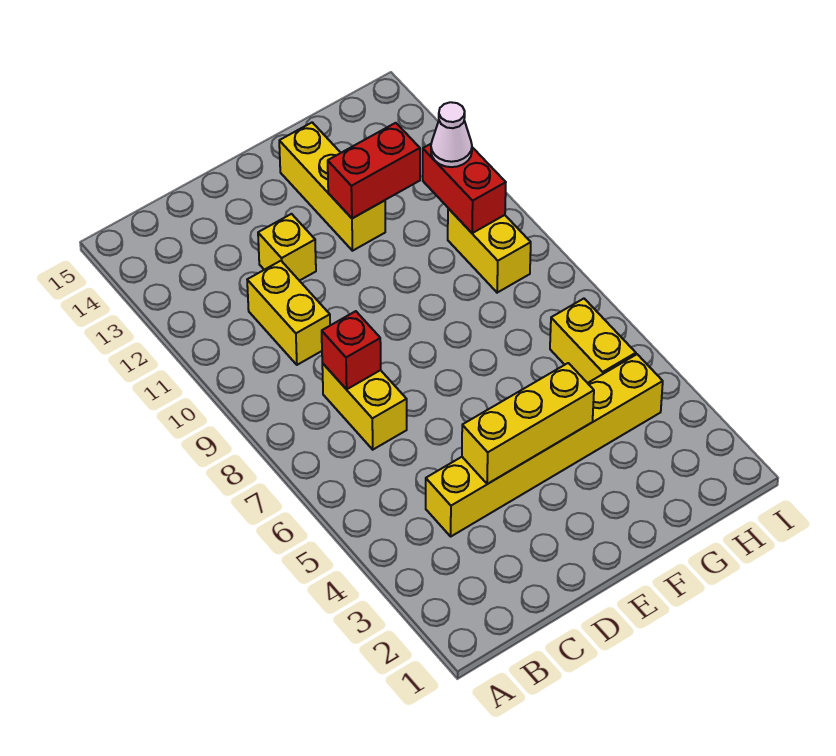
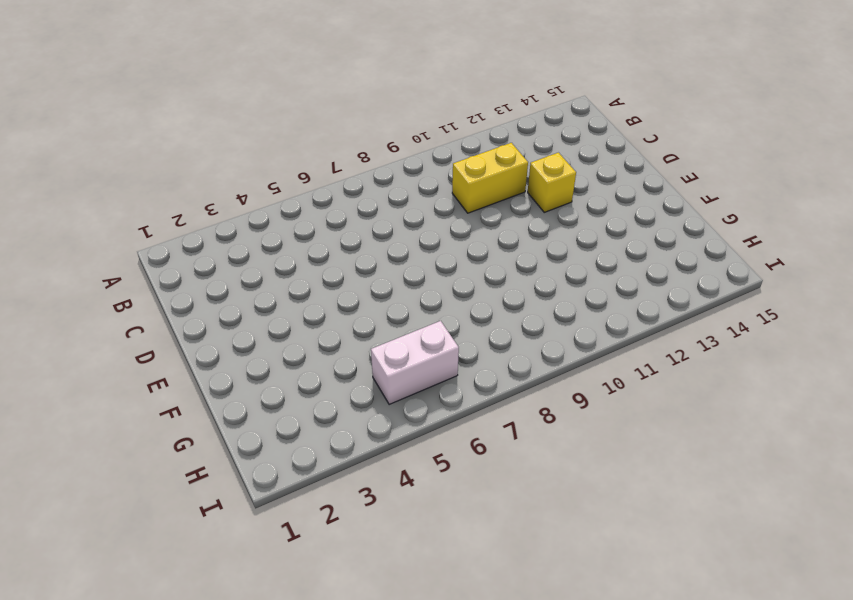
white brick H5:H6 level 1 -> yellow brick H5:H6 level 1
none -> yellow brick C4:H4 level 1
none -> yellow brick C7:C8 level 1
none -> yellow brick F12:F14 level 1

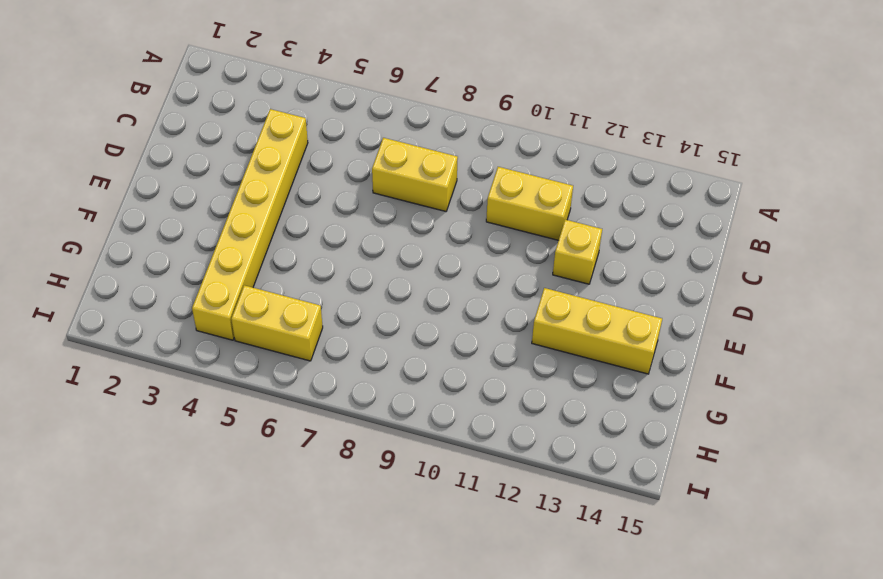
none -> yellow brick H9:H10 level 1
none -> red brick C8 level 2
none -> yellow brick D4:F4 level 2

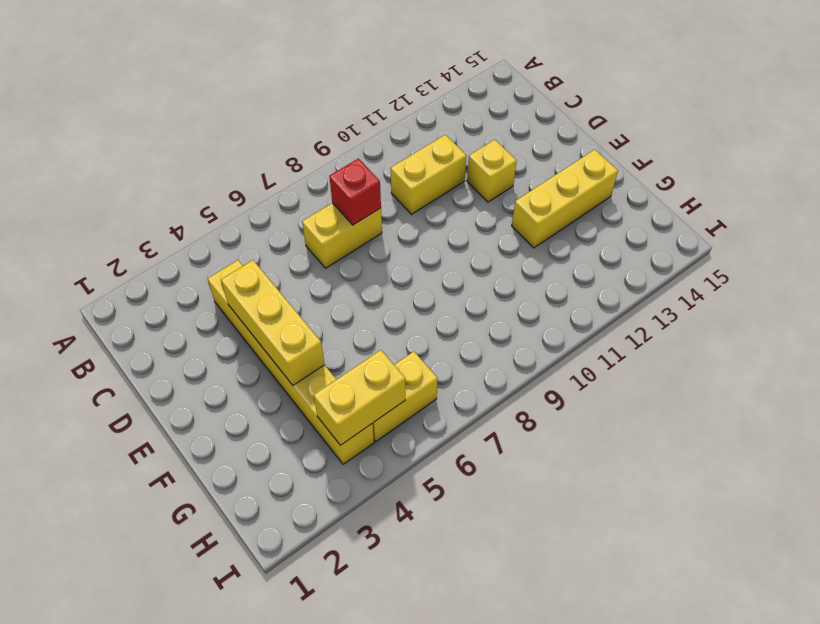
yellow brick H4:H5 level 2 -> yellow brick H9:H10 level 1
none -> red brick F12:G12 level 2
none -> red brick H10:H11 level 2
none -> white cone H11 level 3

